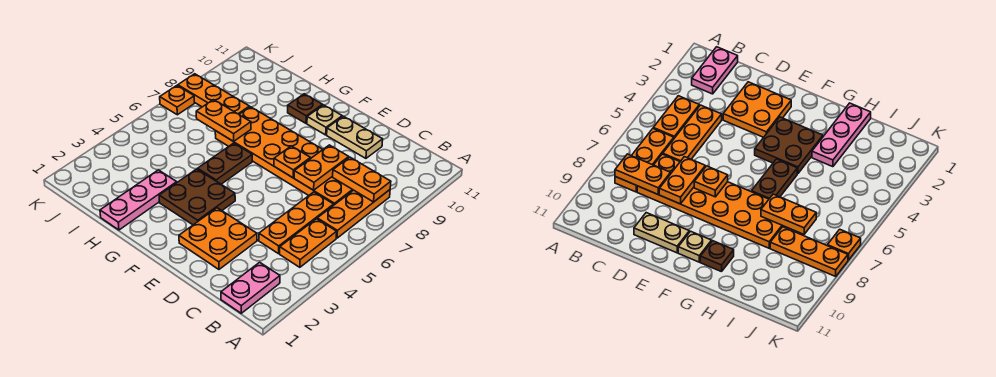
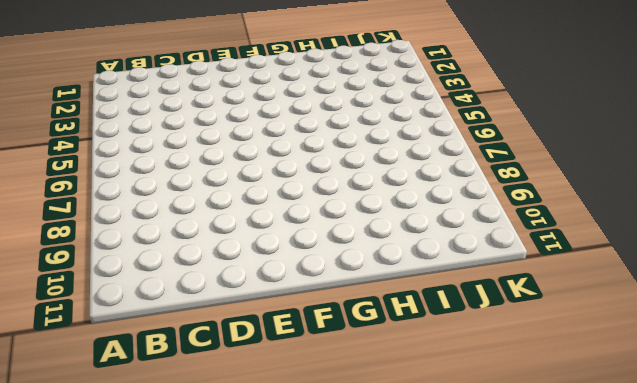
none -> pink plate B1:B2 level 1
none -> orange plate B4:B5 level 1
none -> orange plate B6:B8 level 1

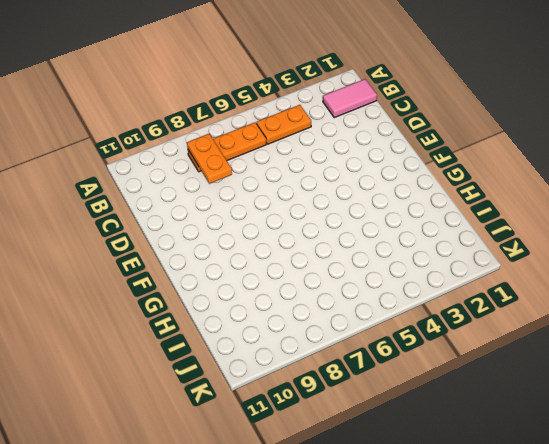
pink tile B1:B2 level 1 -> pink plate B1:B2 level 1
none -> orange plate C4:C6 level 1
none -> orange plate C7:H8 level 1
none -> orange plate D2:E3 level 1

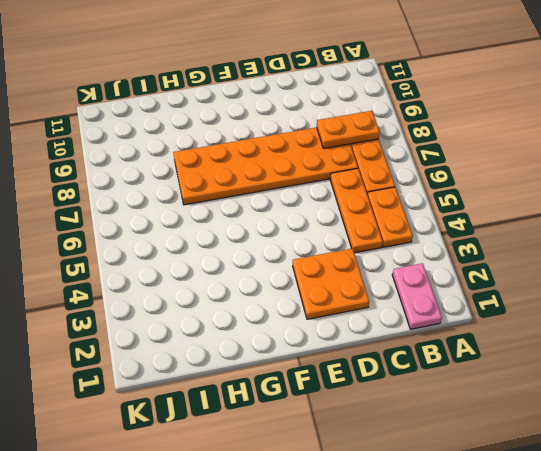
none -> tan plate D10:E10 level 1
none -> brown plate F3:G4 level 1
none -> tan plate F10 level 1

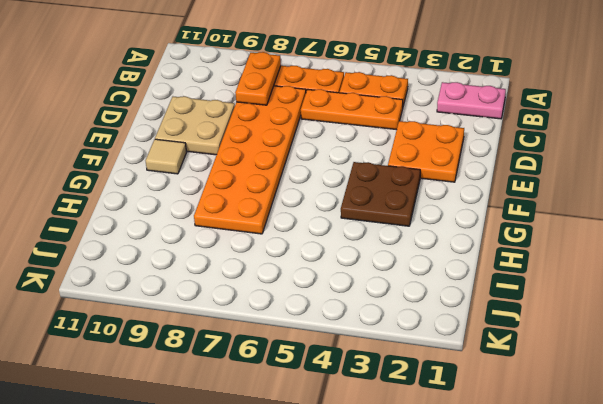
tan plate D9:E10 level 1 -> tan plate D10:E10 level 1
tan tile F10 level 1 -> tan plate F10 level 1
none -> brown plate G5:G6 level 1
none -> brown plate G10 level 1
none -> pink plate H1:H3 level 1

